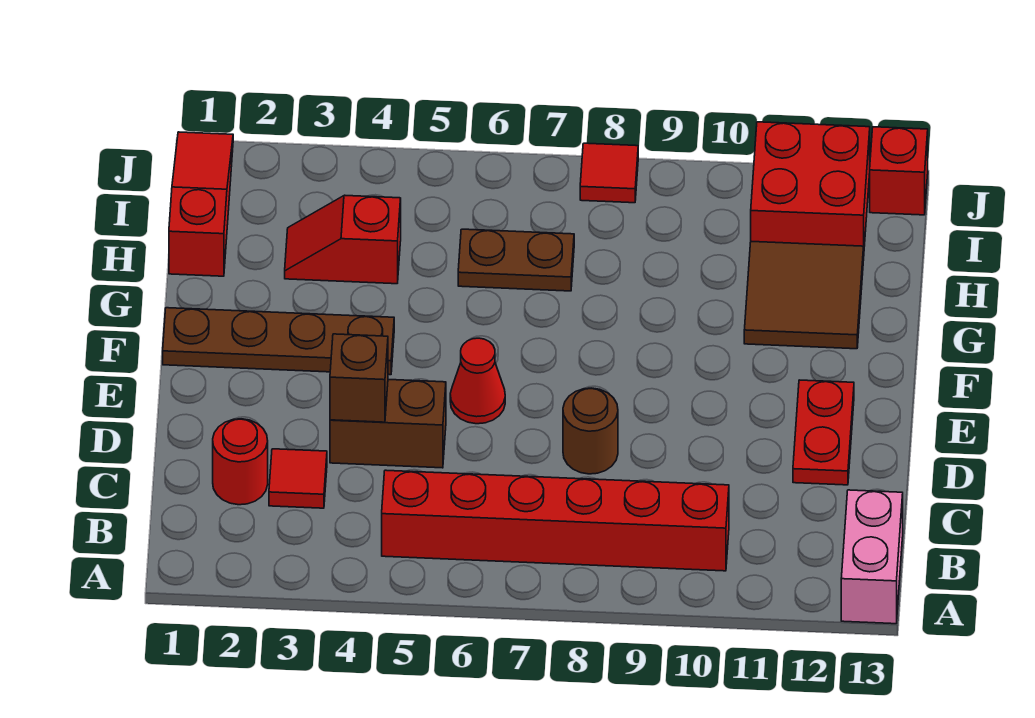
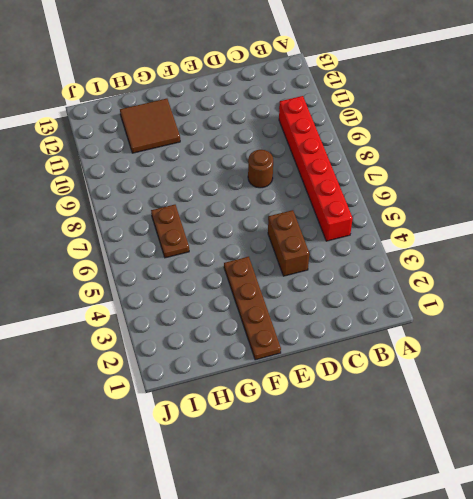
none -> pink brick A13:B13 level 1
none -> red round brick C2 level 1
none -> red tile C3 level 1

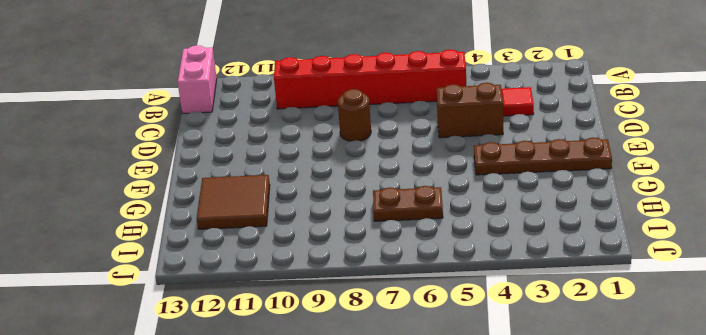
none -> red round brick C2 level 1
none -> red plate D12:E12 level 1
none -> red cone E6 level 1

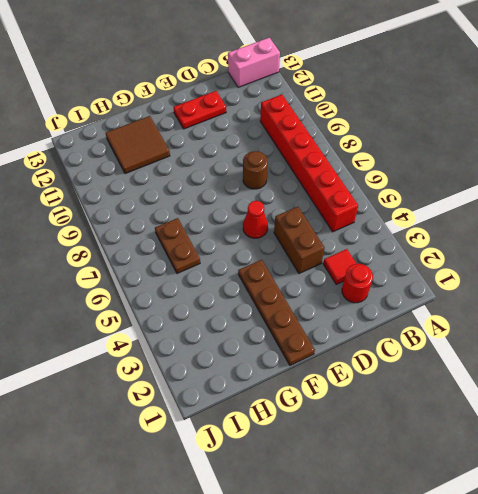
none -> red slope H1:J1 level 1 top H
none -> red slope H3:H4 level 1 top 4
none -> red brick I11:J12 level 1

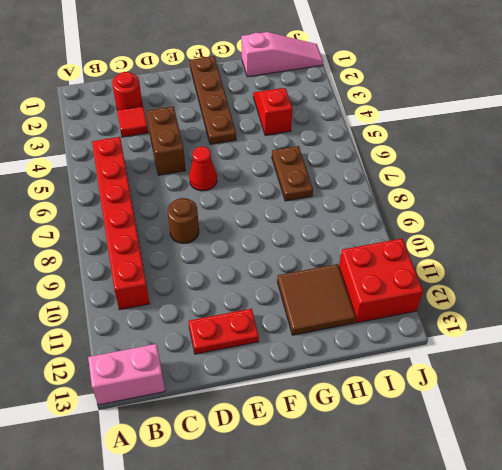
pink slope H1:J1 level 1 top H -> red slope H1:J1 level 1 top H
none -> red tile J8 level 1
none -> red brick J13 level 1
none -> brown brick D4 level 2

